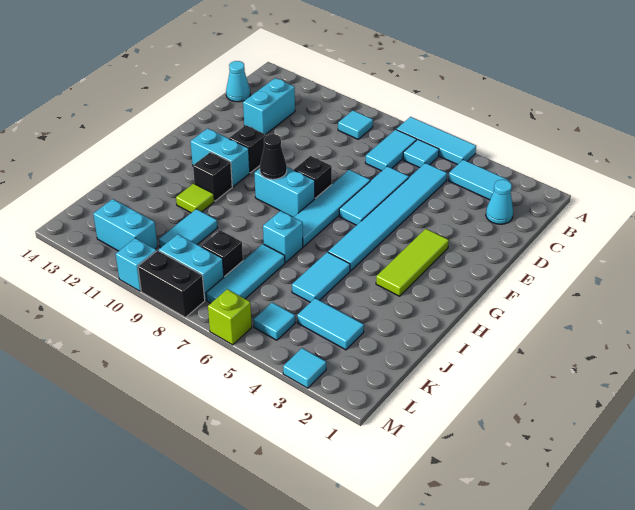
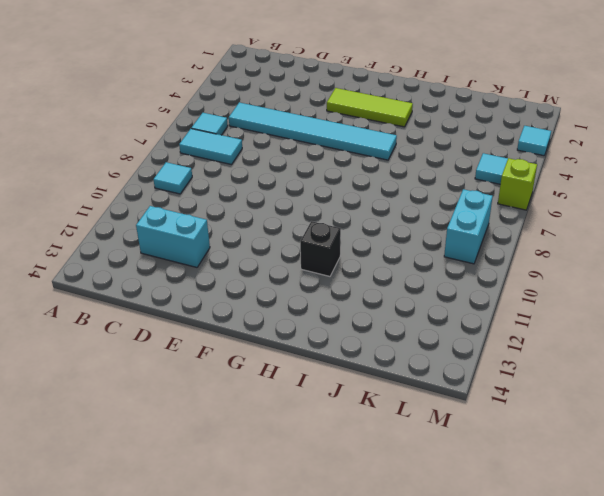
none -> cyan tile A5:A7 level 1
none -> cyan tile B3:B4 level 1
none -> cyan cone C2 level 1
none -> cyan cone C14 level 1

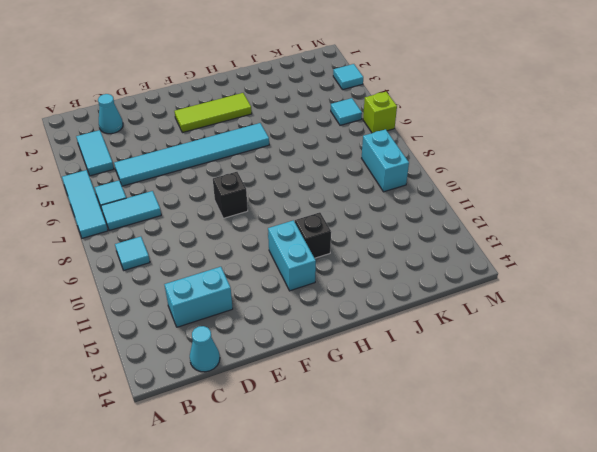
none -> cyan tile D6:F6 level 1
none -> cyan tile E7:H7 level 1
none -> black brick F11 level 1
none -> cyan brick G8:G9 level 1

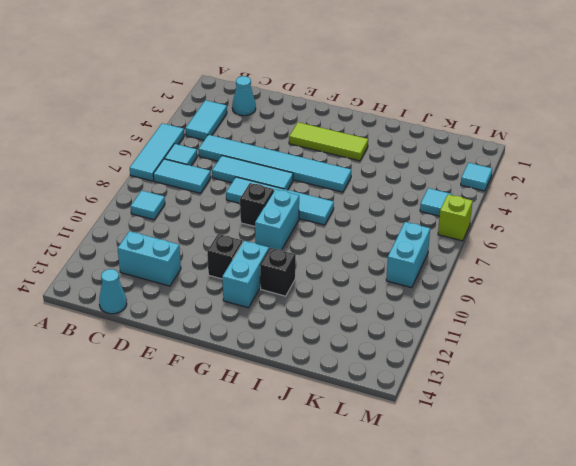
none -> cyan tile I5:J5 level 1
none -> cyan brick I7 level 1
none -> lime tile I11 level 1
none -> cyan tile J7:L7 level 1

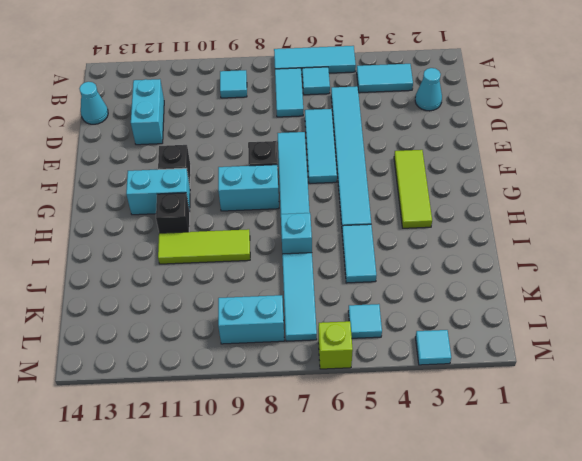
lime tile I9:I11 level 1 -> lime tile I11 level 1
none -> cyan tile J10:K10 level 1
none -> cyan tile K3:K4 level 1
none -> black brick K8 level 1
none -> cyan brick L11:L12 level 1

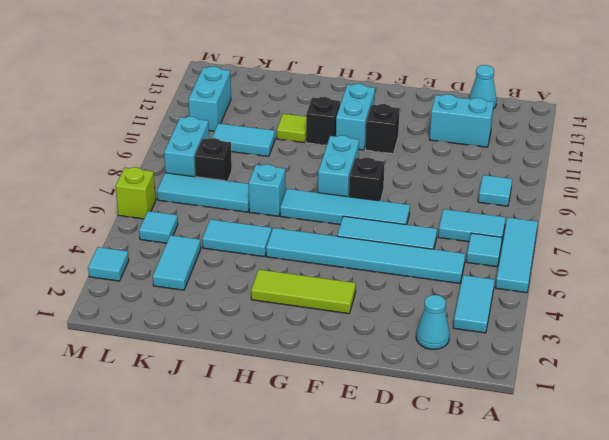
none -> black brick M8:M9 level 1
none -> cyan brick M10 level 1
none -> black cone G9 level 2

